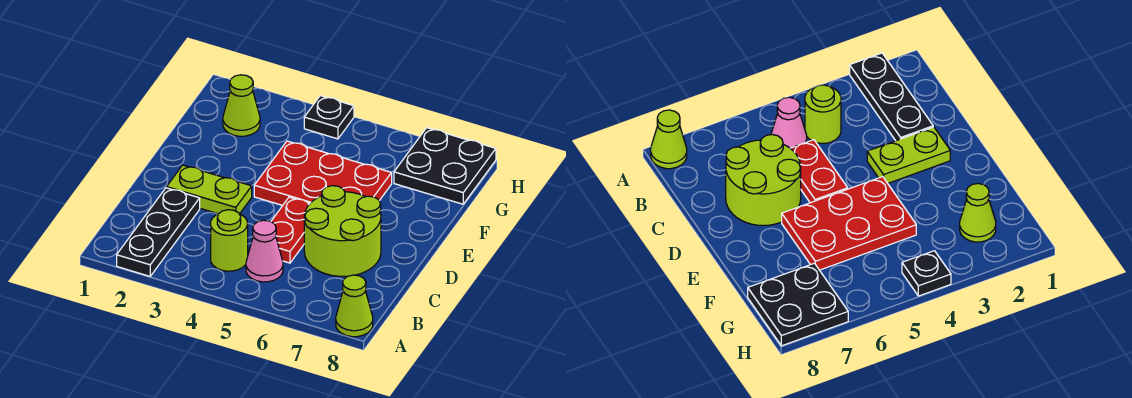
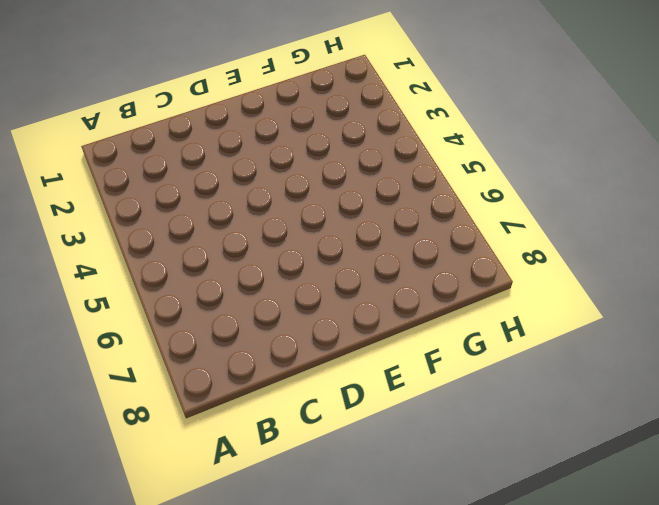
none -> black plate A2:C2 level 1
none -> lime cone A8 level 1

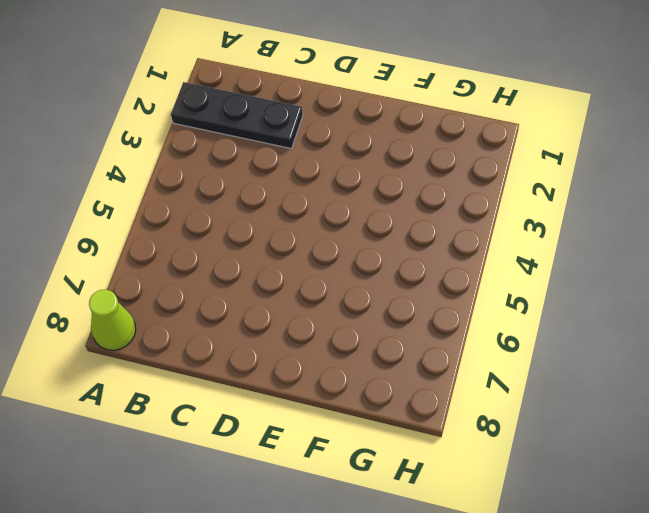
none -> lime round brick B4 level 1
none -> pink cone B5 level 1

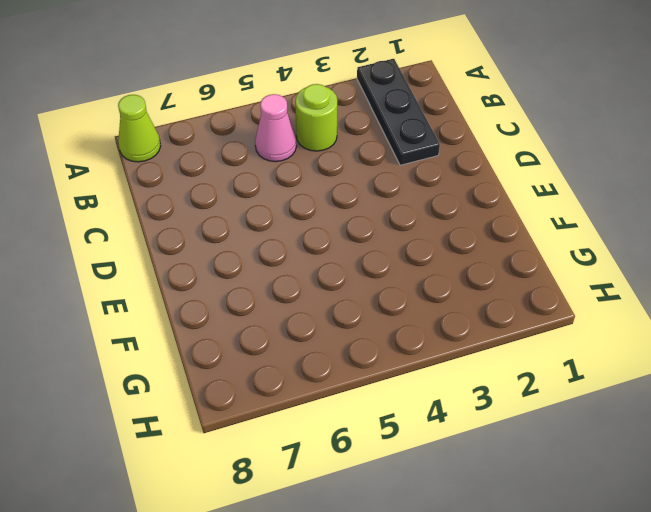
none -> red plate C5:D5 level 1
none -> lime round brick C6:D7 level 1

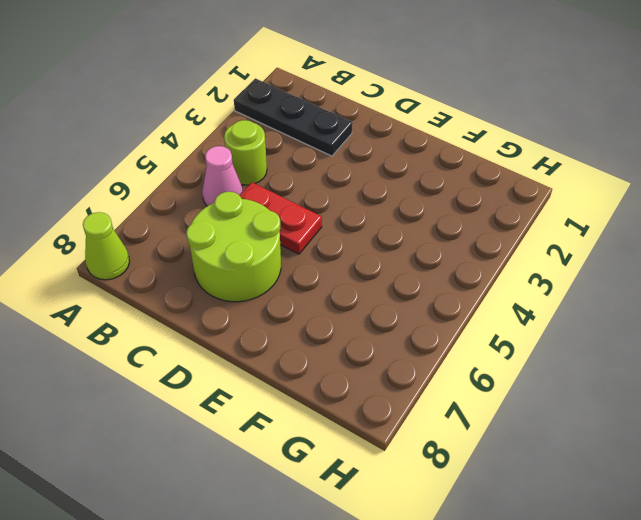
none -> lime plate D2:D3 level 1
none -> red plate E4:F6 level 1

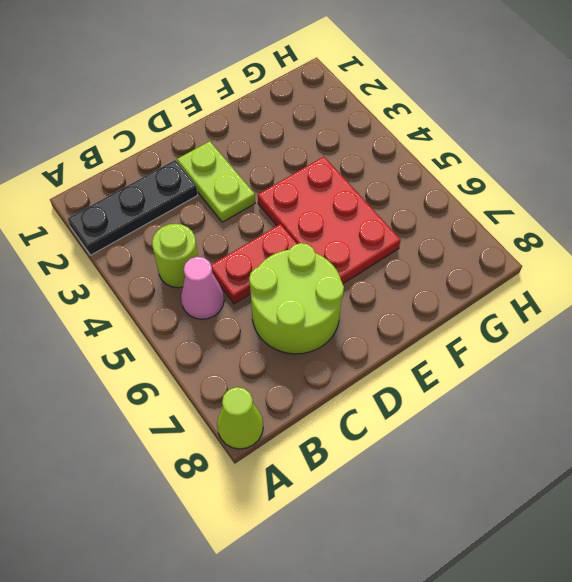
none -> lime cone G2 level 1
none -> black plate G7:H8 level 1

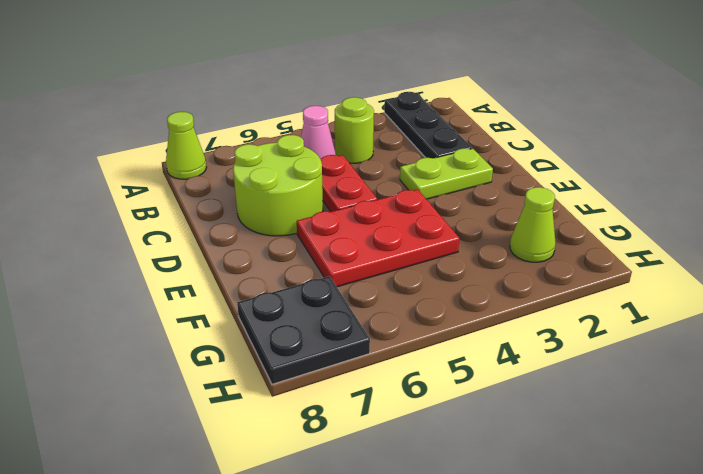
none -> black plate H4 level 1

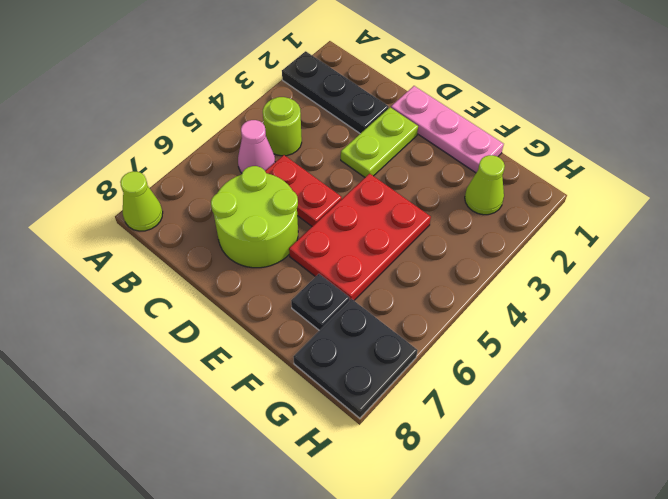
pink plate D1:F1 level 1 -> none
black plate F7 level 1 -> black plate H4 level 1

